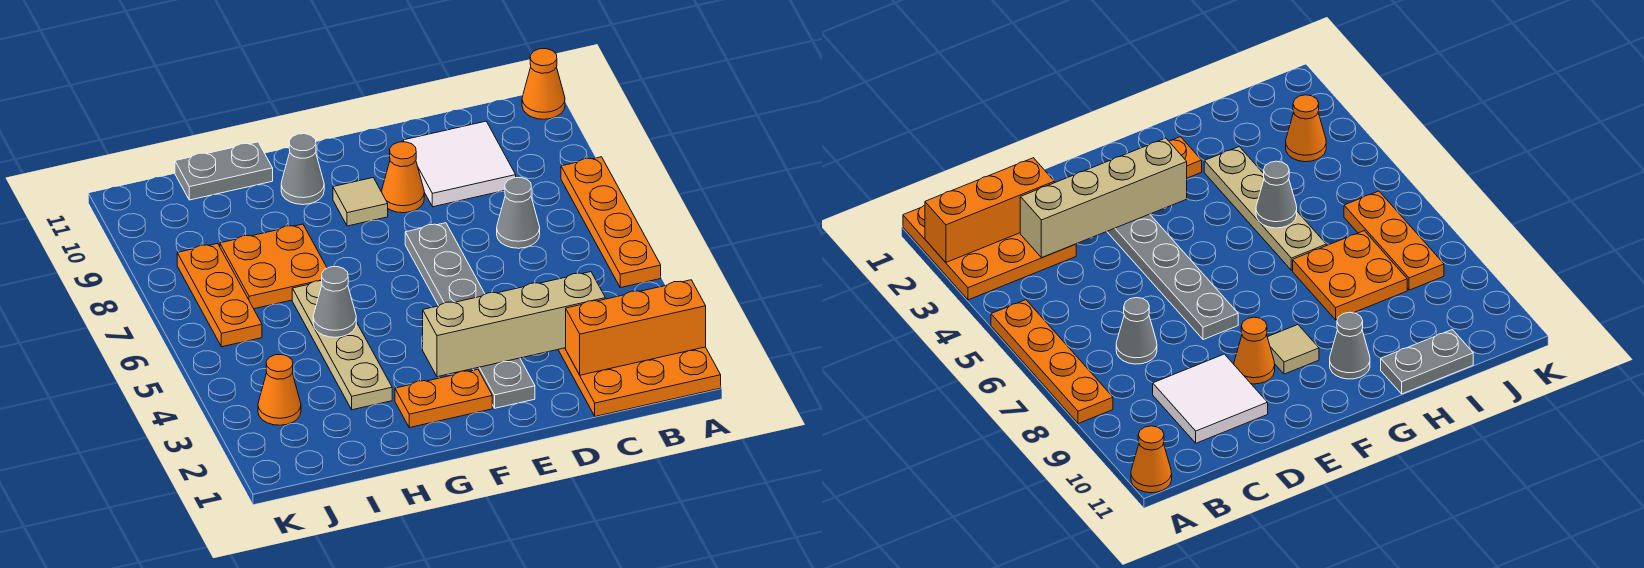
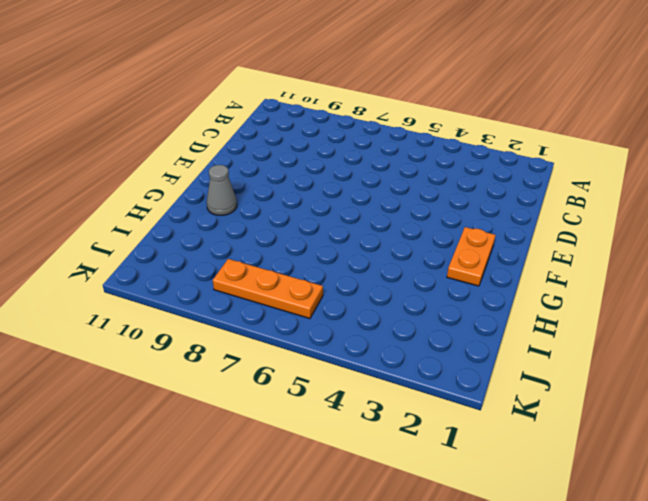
none -> orange plate A1:C3 level 1
none -> orange plate A5:A8 level 1
none -> orange cone A11 level 1

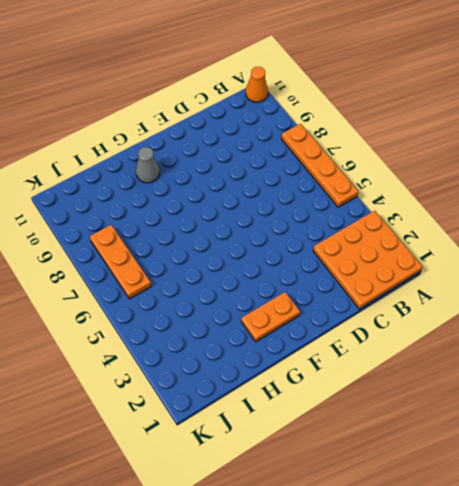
none -> grey cone C7 level 1
none -> white tile C9:D10 level 1
none -> grey plate E2:E7 level 1

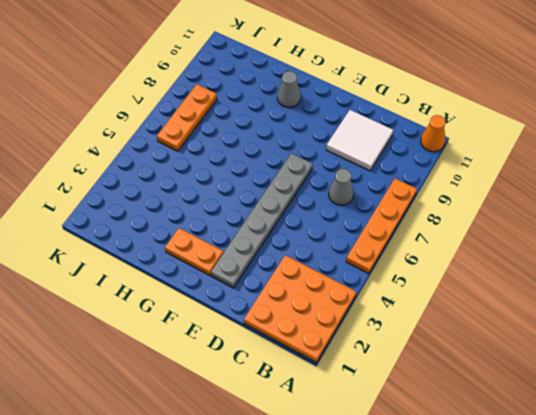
none -> orange cone E9 level 1
none -> tan tile F9 level 1
none -> tan plate H3:H6 level 1

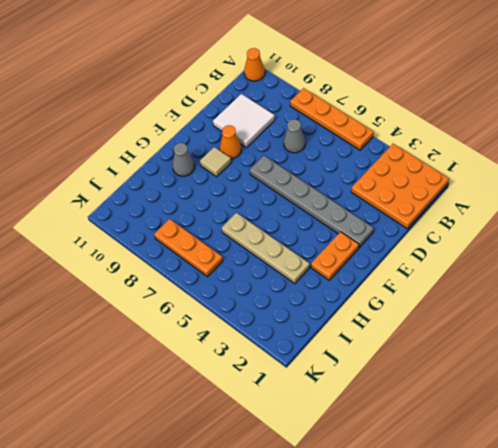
none -> orange plate H7:I8 level 1
none -> grey plate H11:I11 level 1
none -> orange cone J3 level 1

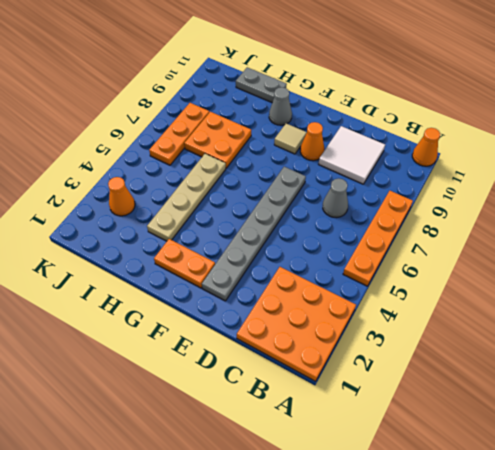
none -> orange brick A2:C2 level 2
none -> tan brick C3:F3 level 2
none -> grey cone H5 level 2

